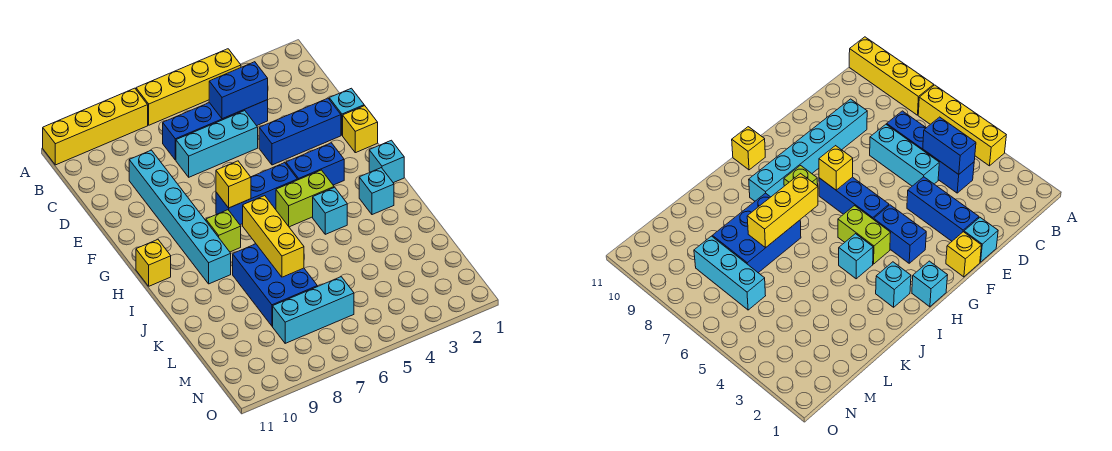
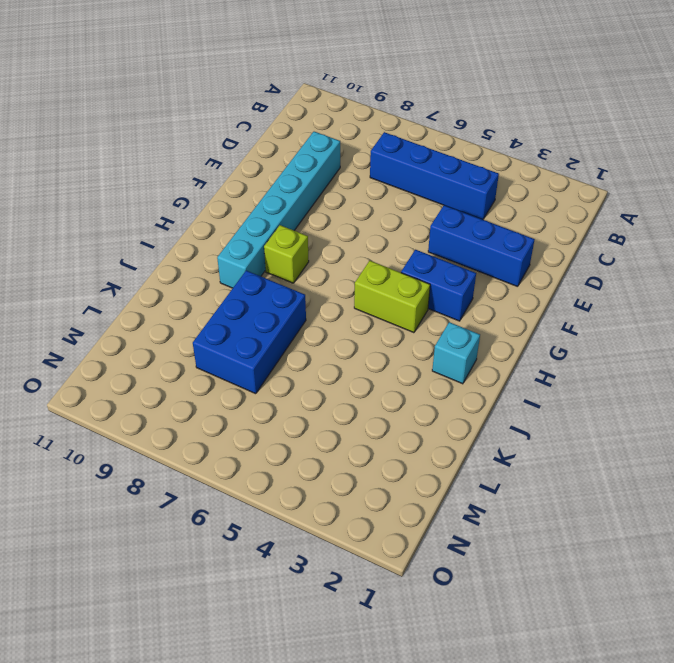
none -> yellow brick A4:A7 level 1
none -> yellow brick A8:A11 level 1
none -> cyan brick D5:D7 level 1

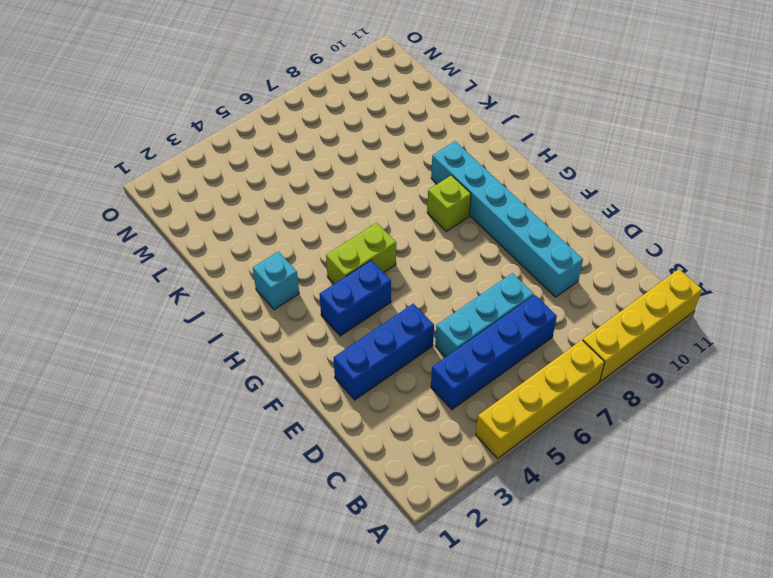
none -> cyan brick E1 level 1
none -> yellow brick F1 level 1
none -> blue brick G5:G7 level 1

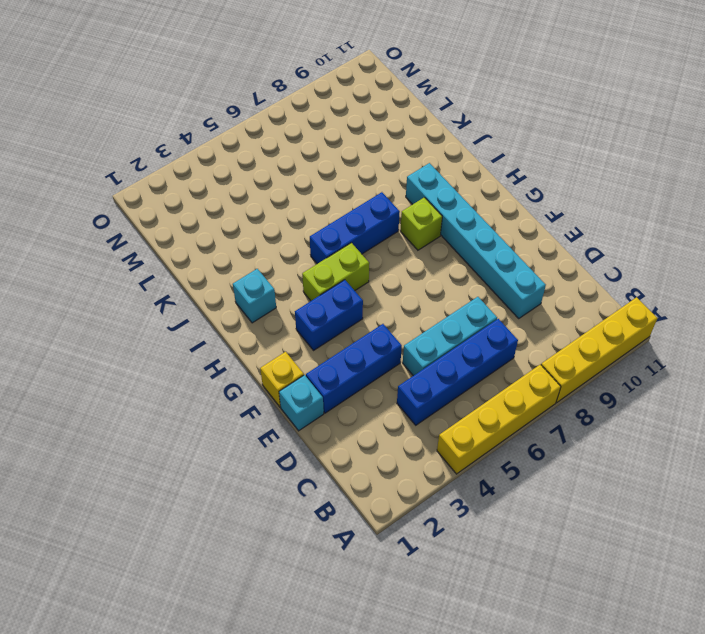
blue brick I5:I7 level 1 -> blue brick G5:G7 level 1
none -> cyan brick H1 level 1
none -> yellow brick H11 level 1
none -> cyan brick I4 level 1

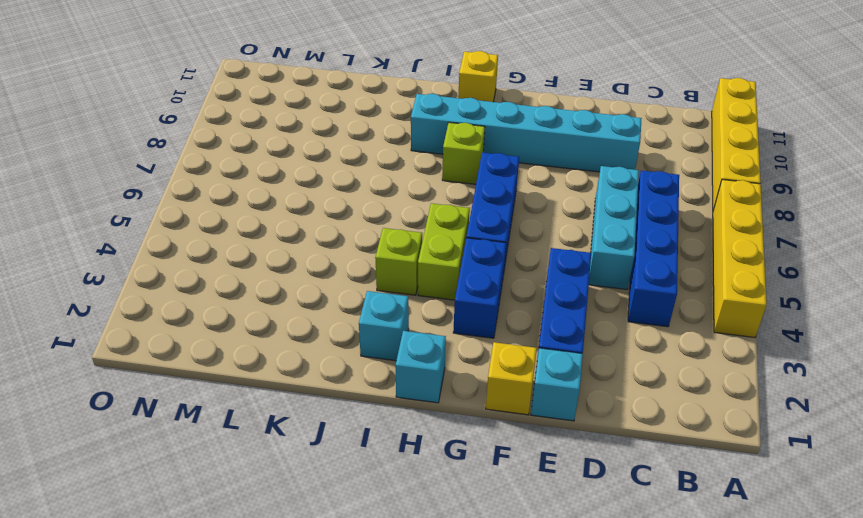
lime brick I4 level 1 -> cyan brick I4 level 1
none -> blue brick J7:L8 level 1
none -> cyan brick M6:M8 level 1
none -> blue brick C4:C5 level 2

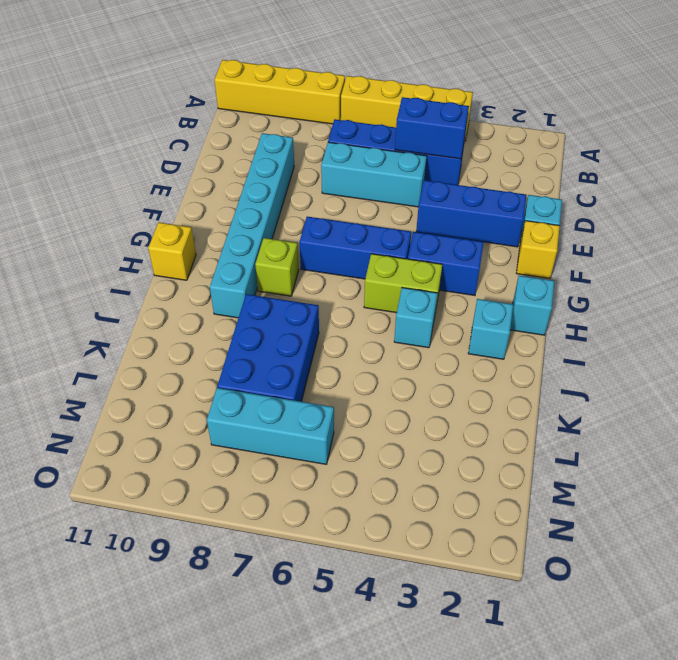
none -> yellow brick G7 level 2
none -> yellow brick I7:K7 level 2

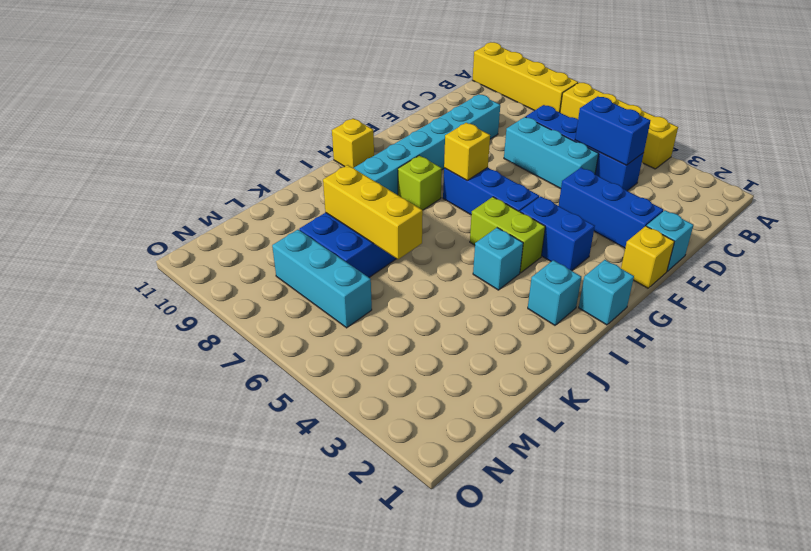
yellow brick K6:K8 level 2 -> yellow brick I7:K7 level 2

